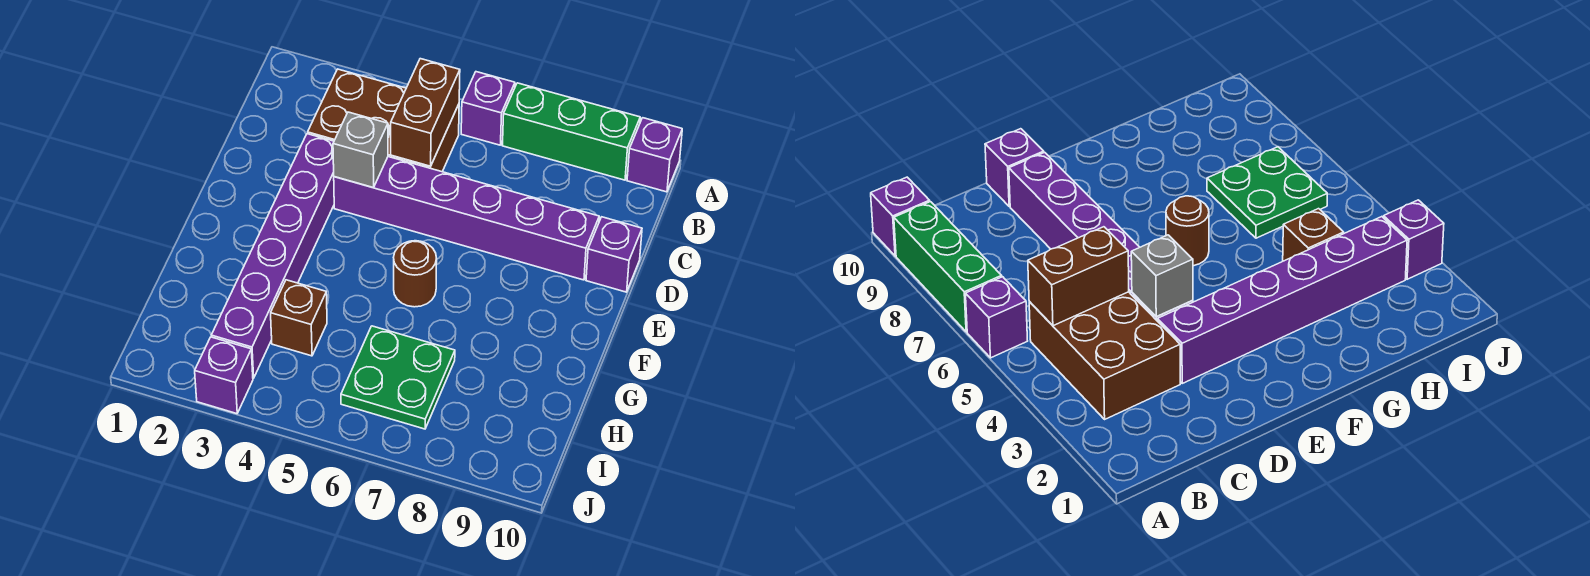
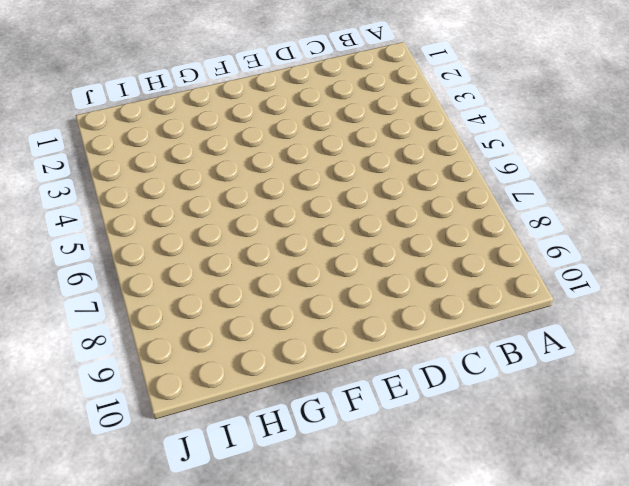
none -> purple brick A6 level 1
none -> green brick A7:A9 level 1
none -> purple brick A10 level 1

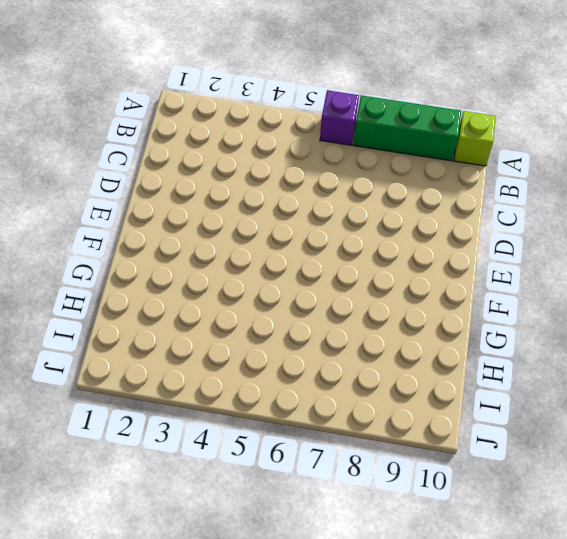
lime brick A10 level 1 -> purple brick A10 level 1
none -> brown brick B3:C5 level 1
none -> purple brick D3:I3 level 1
none -> purple brick D4:D9 level 1

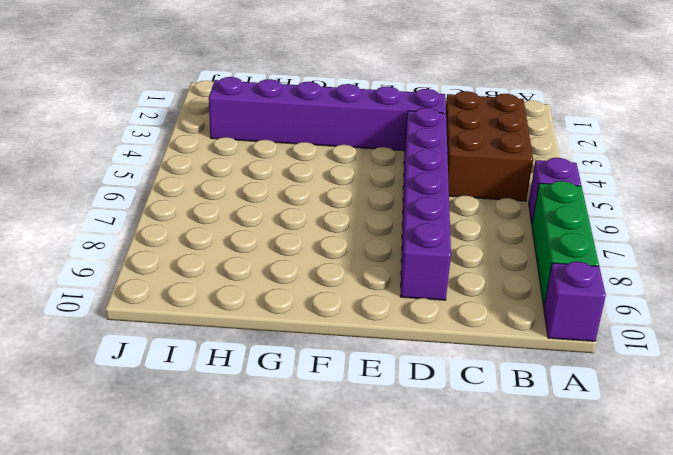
none -> purple brick D10 level 1
none -> brown round brick F6 level 1
none -> brown brick H4 level 1

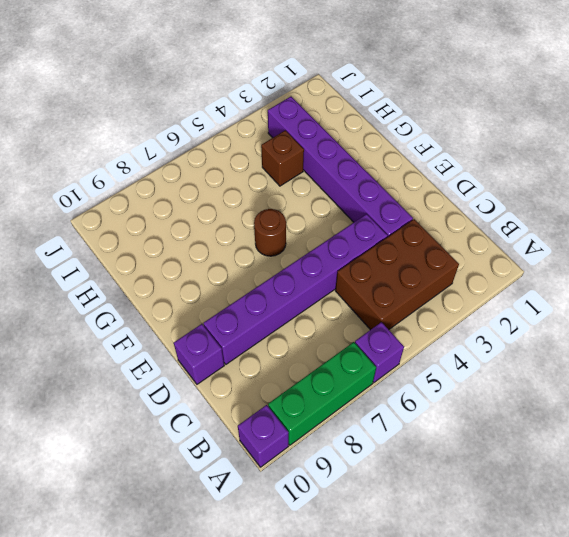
none -> green plate H6:I7 level 1
none -> purple brick J3 level 1
none -> brown brick B5:C5 level 2

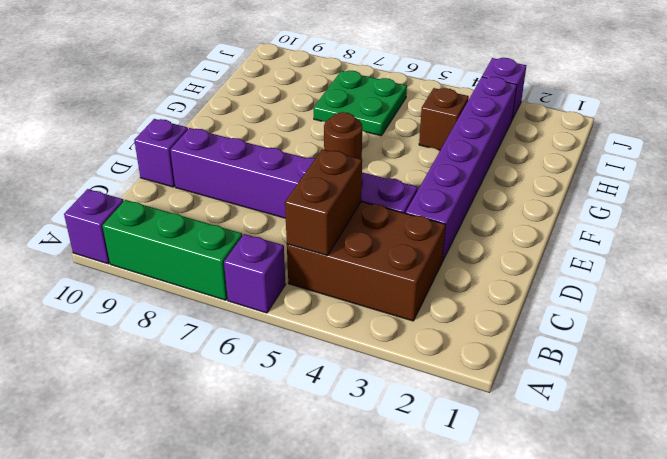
none -> grey brick D4 level 2

